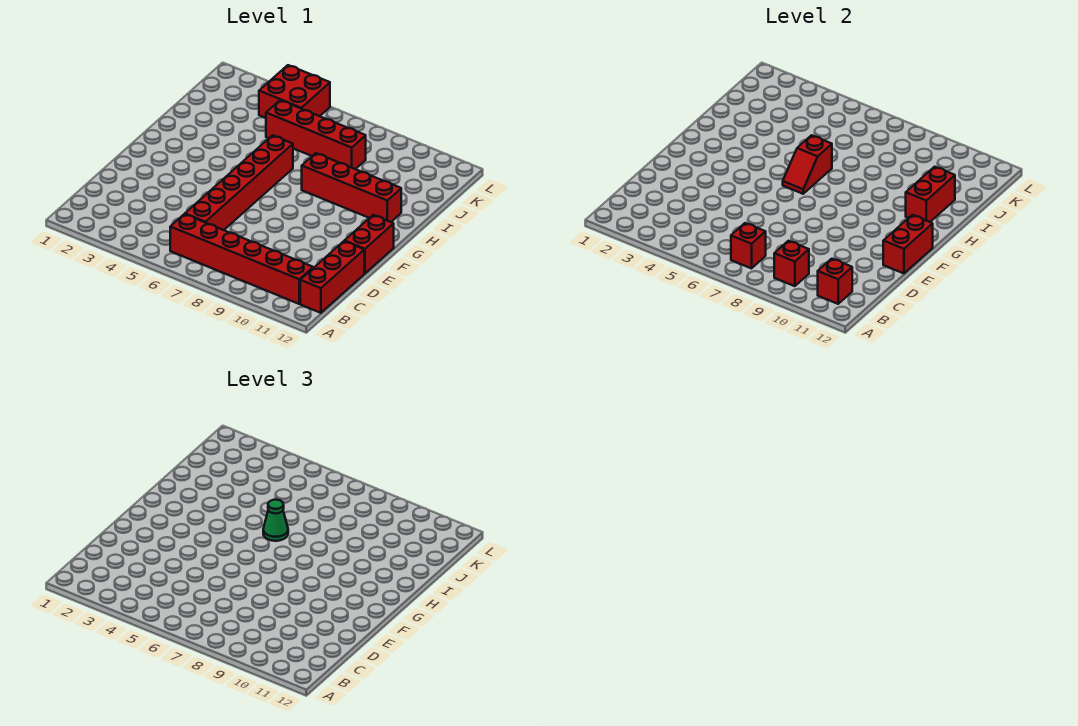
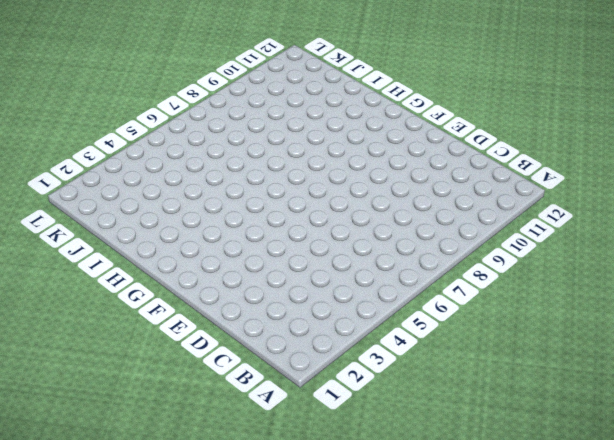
none -> red brick B6:B11 level 1
none -> red brick B12:D12 level 1
none -> red brick C6:H6 level 1

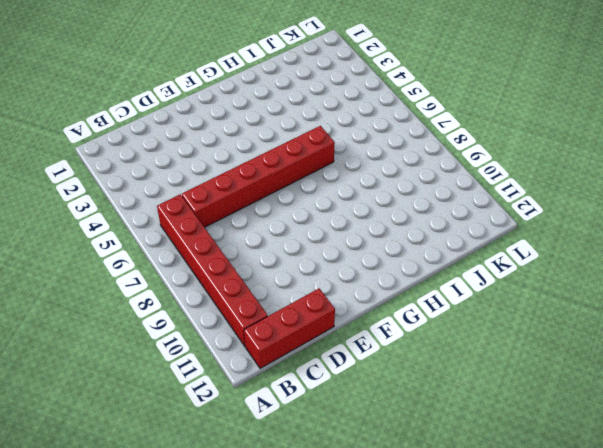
none -> red brick E12:F12 level 1
none -> red brick H8:H11 level 1
none -> red brick J5:J8 level 1

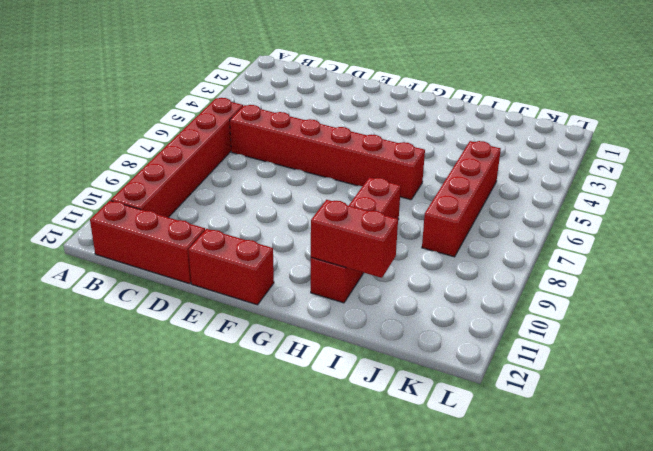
none -> red brick K4:L5 level 1
none -> red brick B7 level 2
none -> red brick B9 level 2

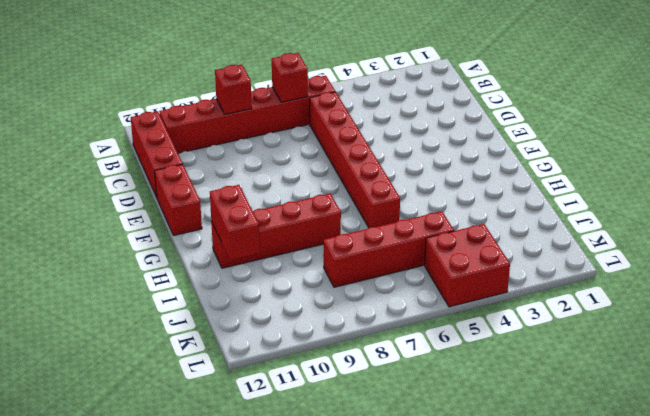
none -> red brick B11 level 2
none -> red brick E12:F12 level 2
none -> red slope G6:H6 level 2 top H

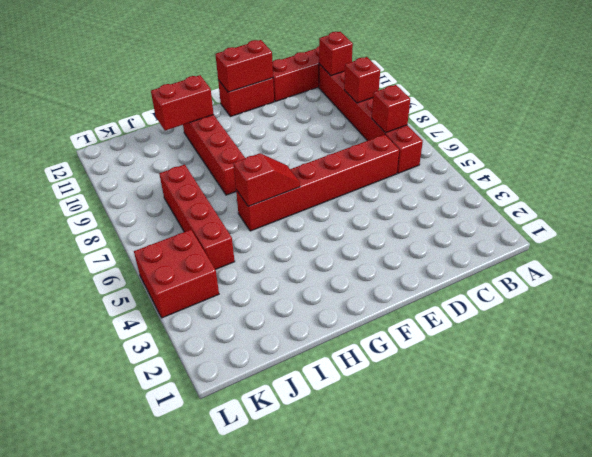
none -> green cone H6 level 3

